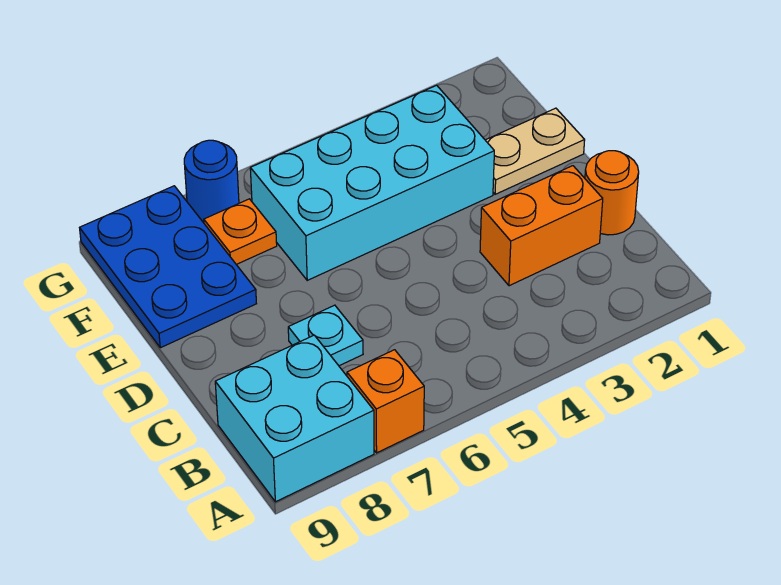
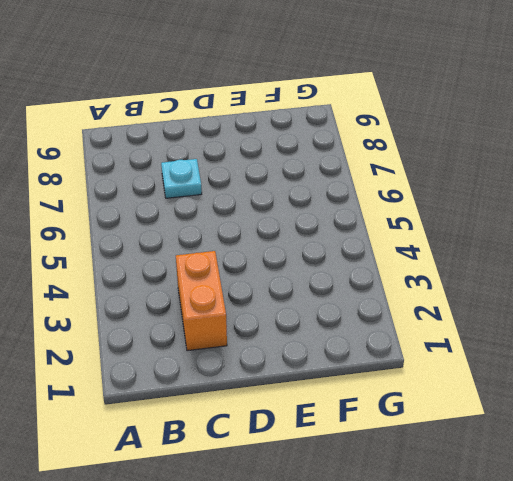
none -> orange brick A7 level 1
none -> cyan brick A8:B9 level 1

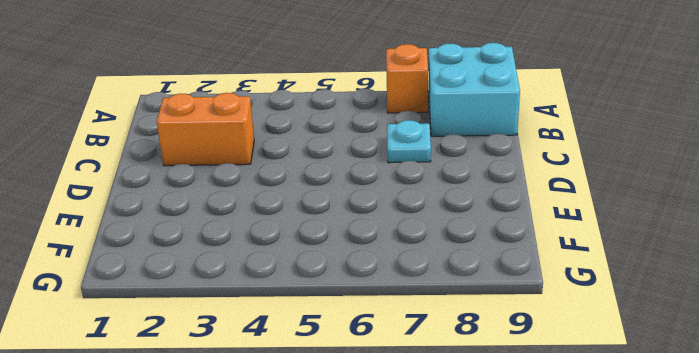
none -> orange round brick C1 level 1
none -> tan plate E1:E2 level 1

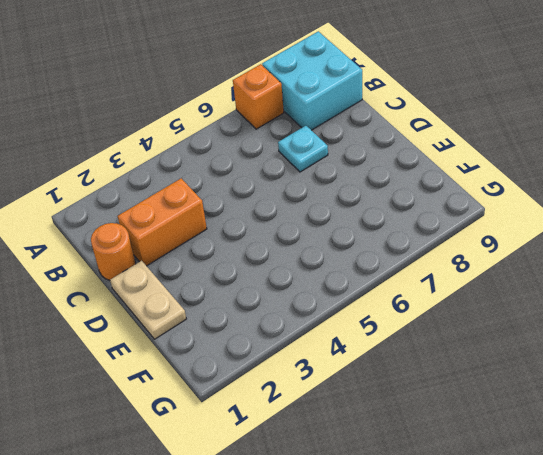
tan plate D1:E1 level 1 -> tan plate E1:E2 level 1
none -> cyan brick E3:F6 level 1
none -> blue plate E8:G9 level 1

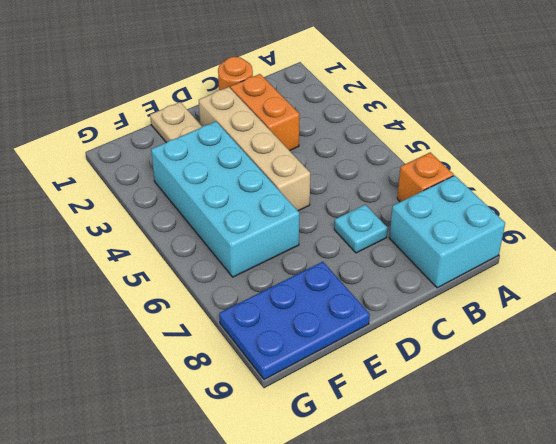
tan brick D2:D5 level 1 -> none
none -> orange plate F7 level 1
none -> blue round brick G7 level 1

